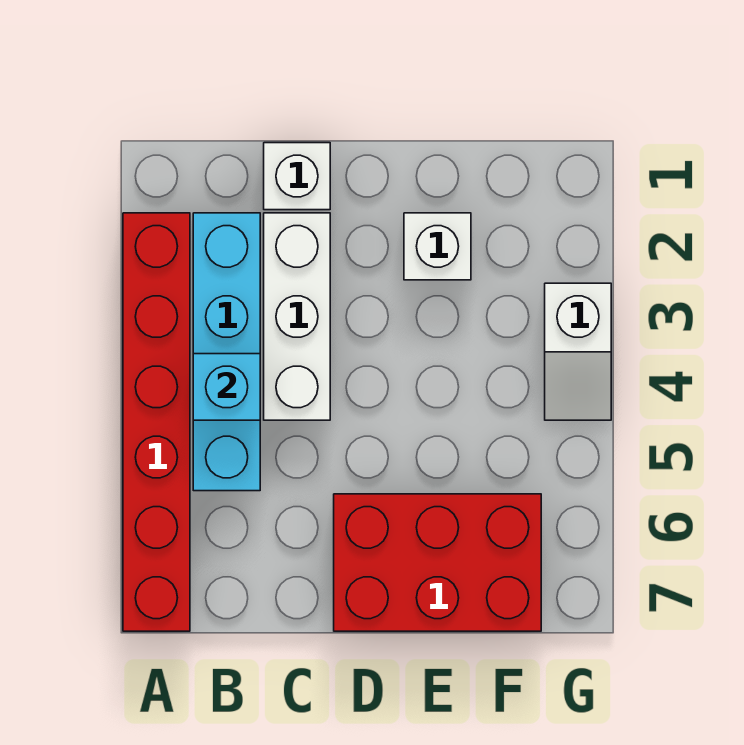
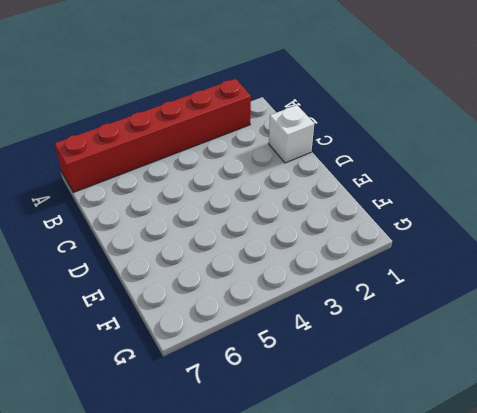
none -> cyan brick B2:B5 level 1
none -> white brick C2:C4 level 1

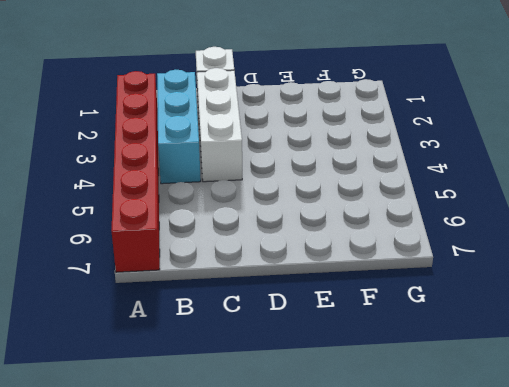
cyan brick B2:B4 level 1 -> cyan brick B2:B5 level 1
none -> red brick D6:F7 level 1
none -> white brick E2 level 1

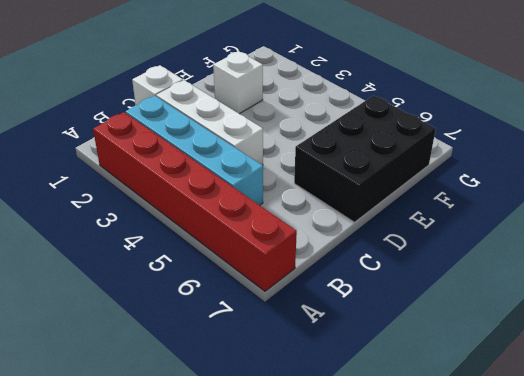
black brick D6:F7 level 1 -> red brick D6:F7 level 1
none -> white slope G3:G4 level 1 top 3
none -> cyan brick B4 level 2

